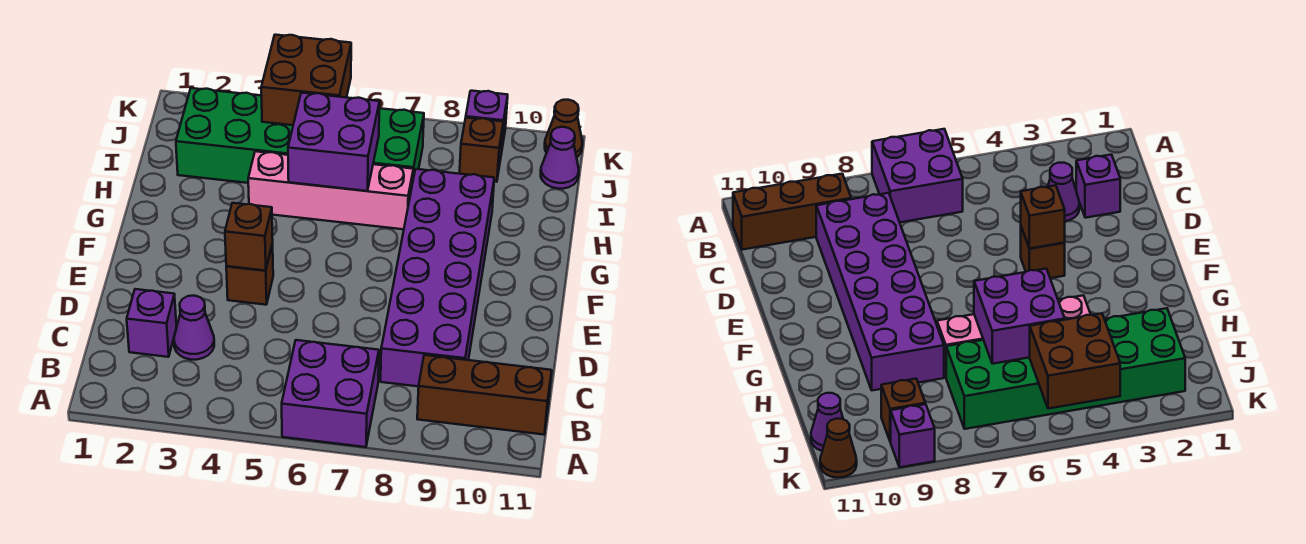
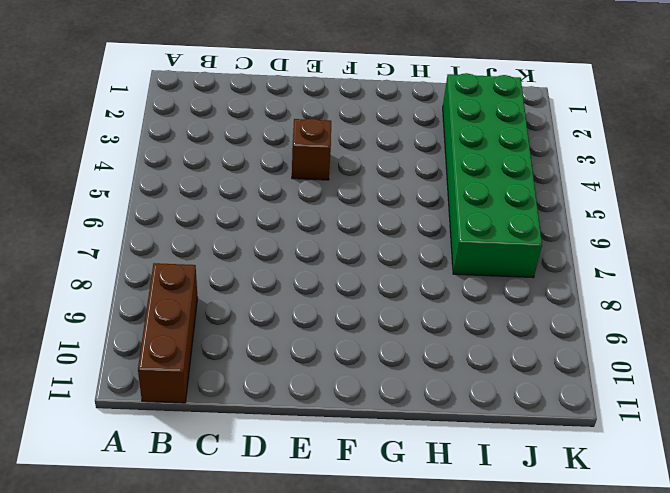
none -> purple brick A6:B7 level 1
none -> purple brick C2 level 1
none -> purple cone C3 level 1

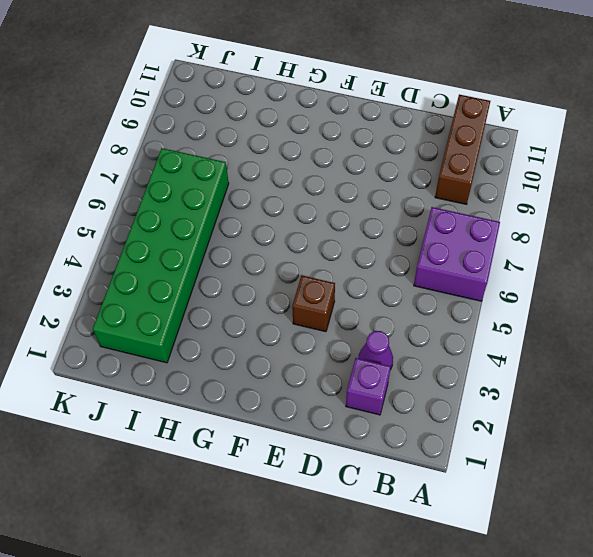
none -> purple brick C8:H9 level 1
none -> pink brick H4:H7 level 1
none -> brown brick J9 level 1

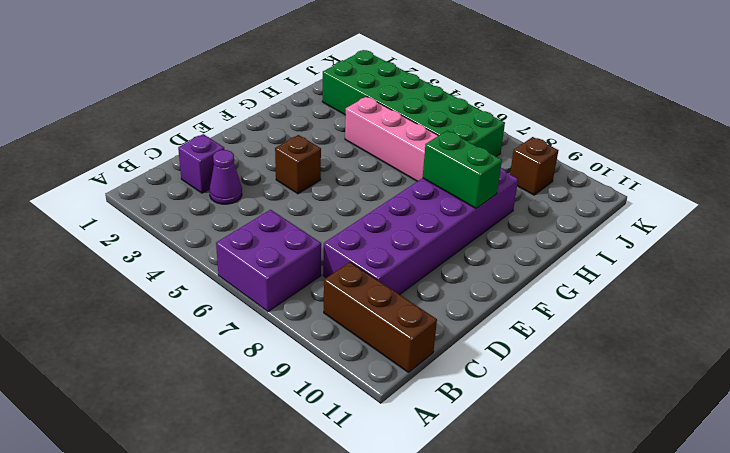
green brick G8:G9 level 2 -> none
none -> purple cone J11 level 1
none -> purple brick K9 level 1
none -> brown cone K11 level 1

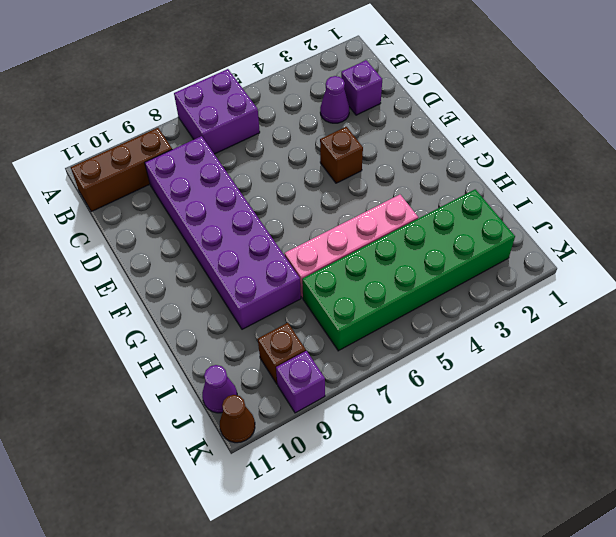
none -> brown brick E4 level 2
none -> purple brick H5:I6 level 2
none -> brown brick J4:K5 level 2

